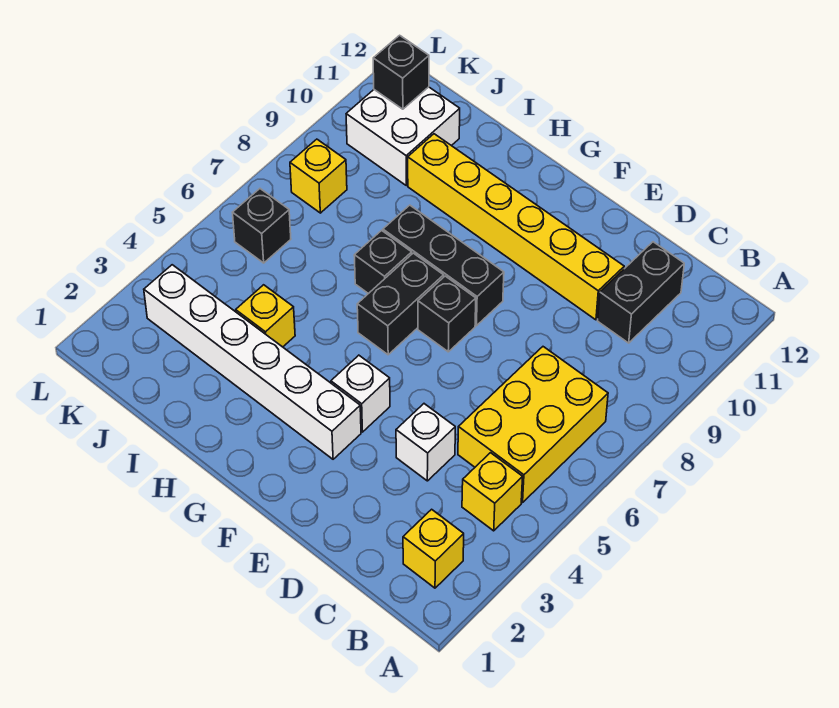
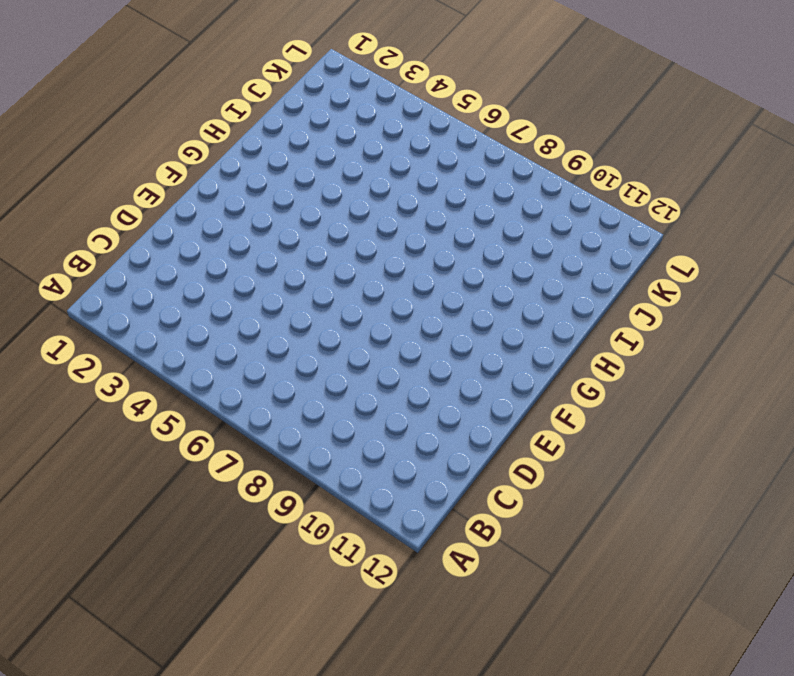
none -> yellow brick B2 level 1
none -> yellow brick B4 level 1
none -> yellow brick B5:C7 level 1

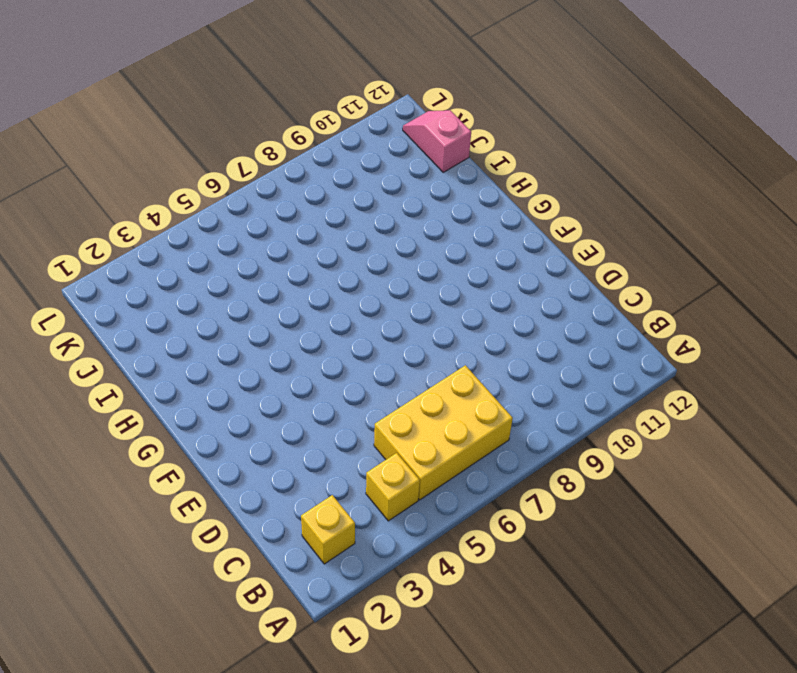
pink slope J12:K12 level 1 top J -> none
none -> black brick C10:C11 level 1
none -> white brick D4 level 1
none -> yellow brick D10:I10 level 1

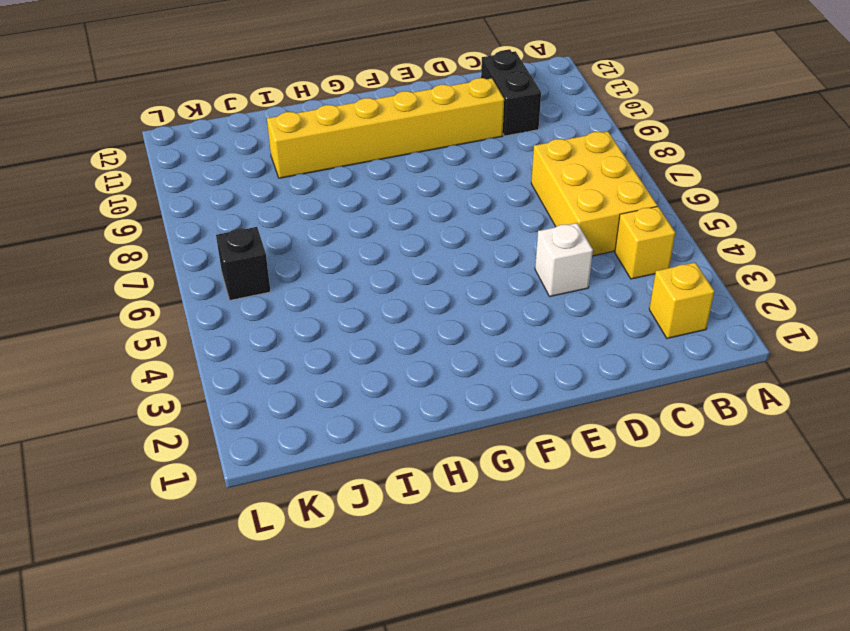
none -> white brick F3:K3 level 1
none -> white brick F4 level 1
none -> black brick F7 level 1

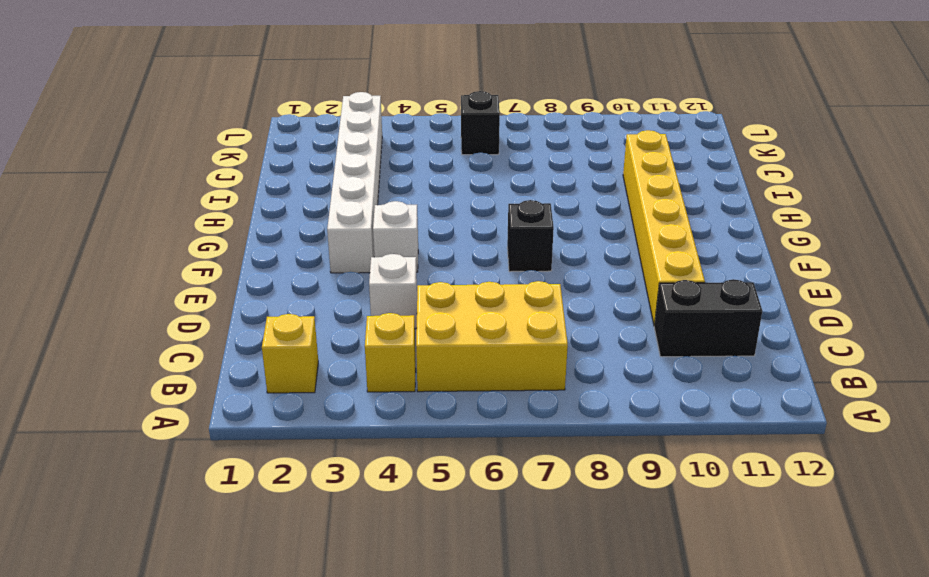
none -> black brick F8:H8 level 1
none -> black brick G6:G7 level 1
none -> black brick H7 level 1

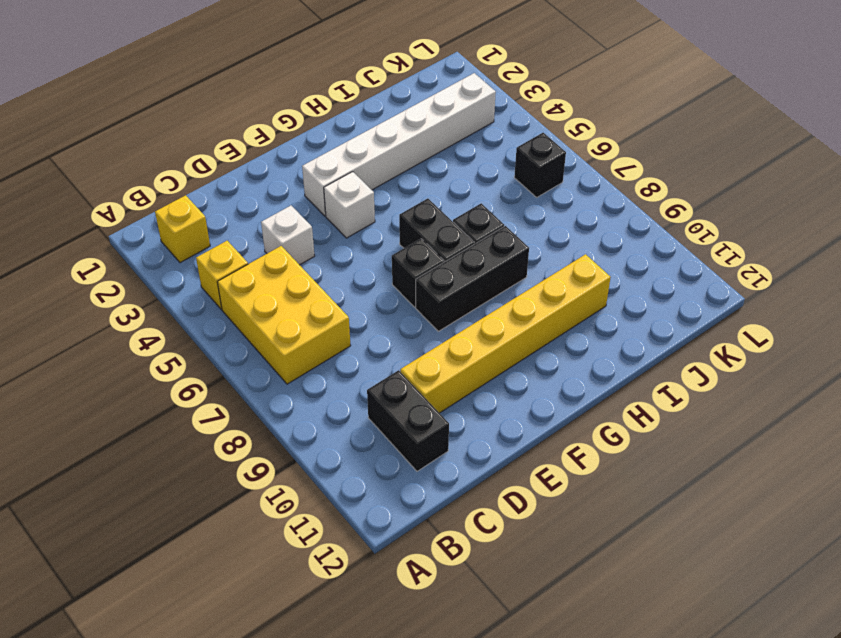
none -> yellow brick I4 level 1
none -> white brick J10:K11 level 1
none -> yellow brick K8 level 1

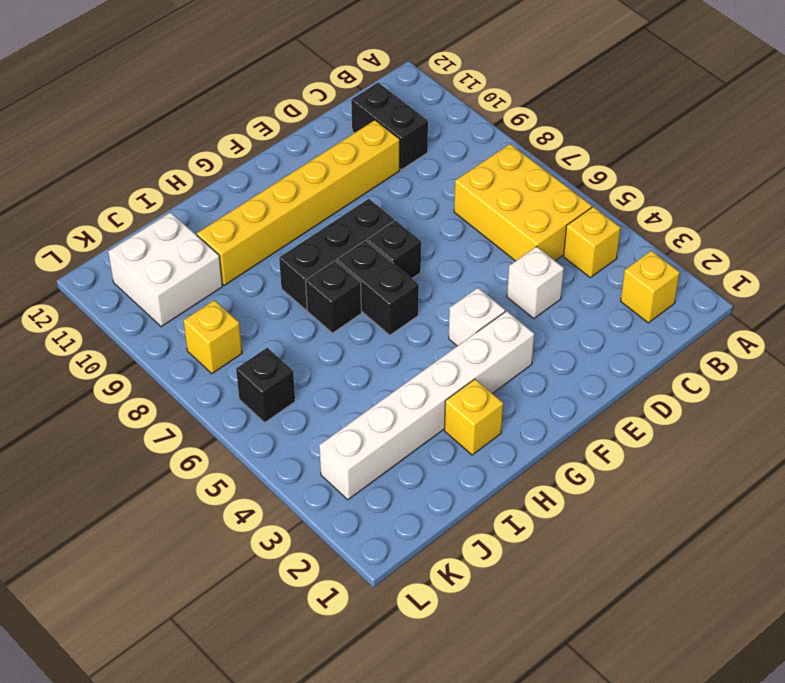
yellow brick H2 level 1 -> yellow brick I4 level 1
none -> black brick K11 level 2

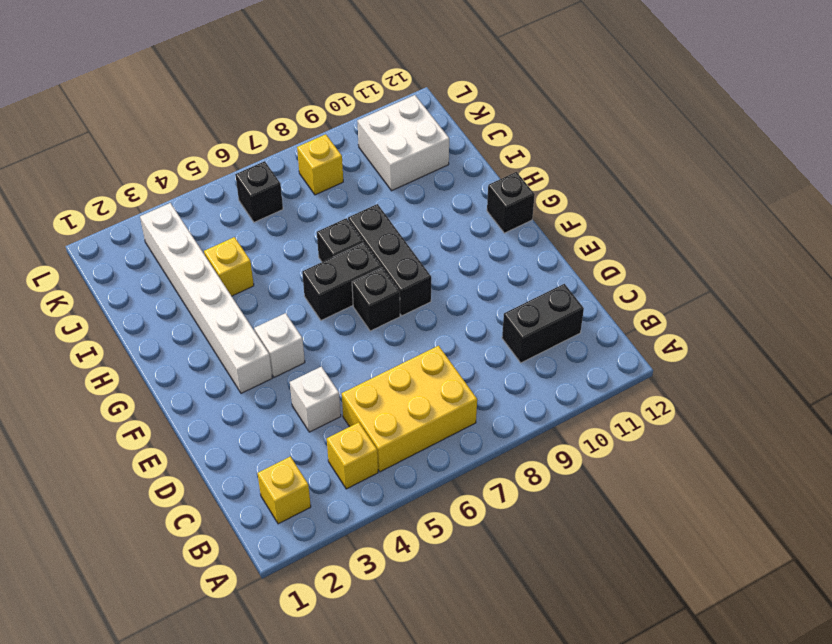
black brick G12 level 1 -> black brick K11 level 2
none -> yellow brick D10:I10 level 1

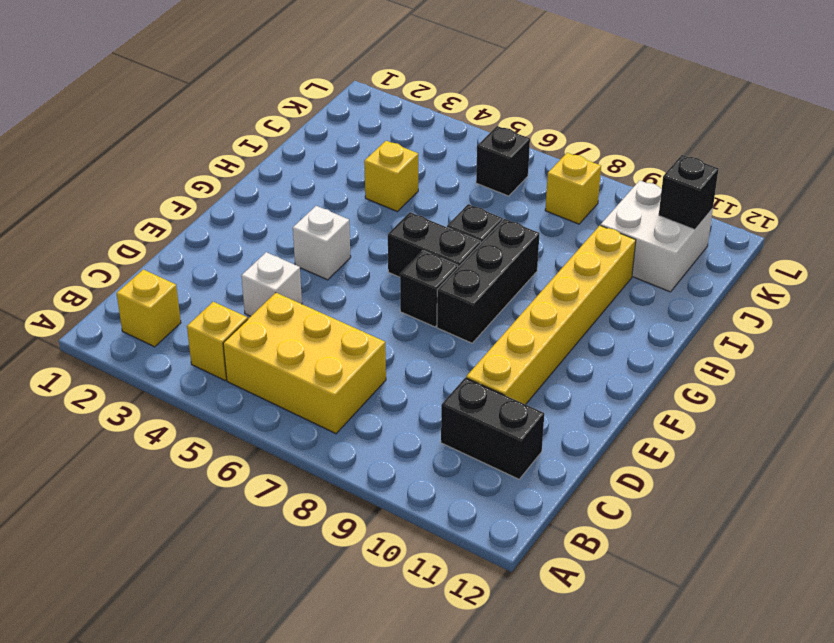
none -> white brick F3:K3 level 1

